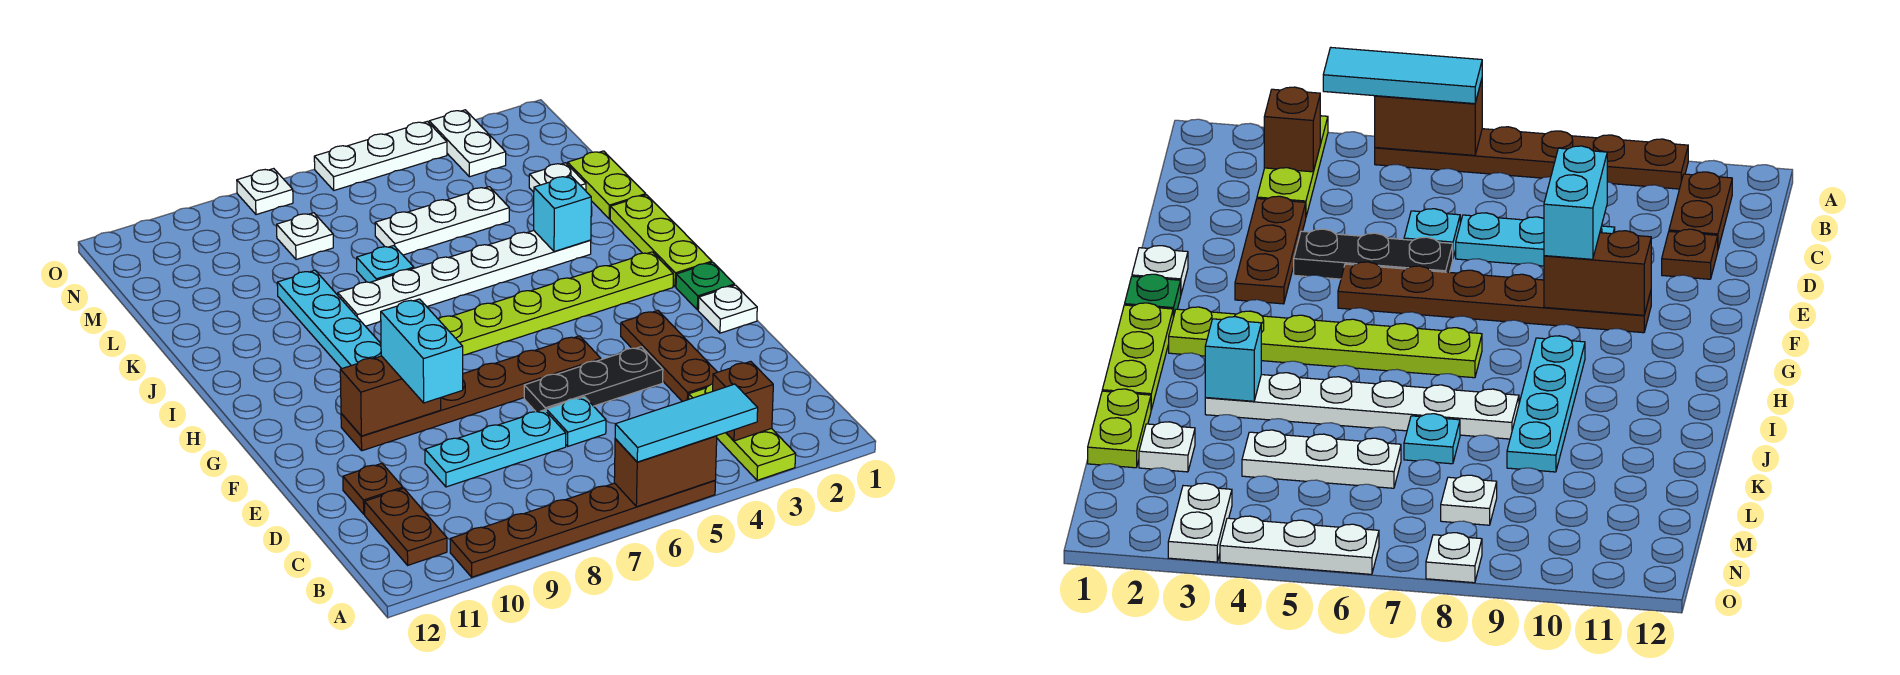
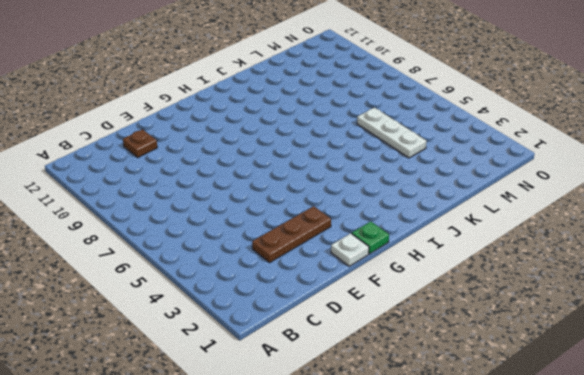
none -> lime plate A3:C3 level 1
none -> brown plate A5:A10 level 1
none -> brown plate B11:C11 level 1

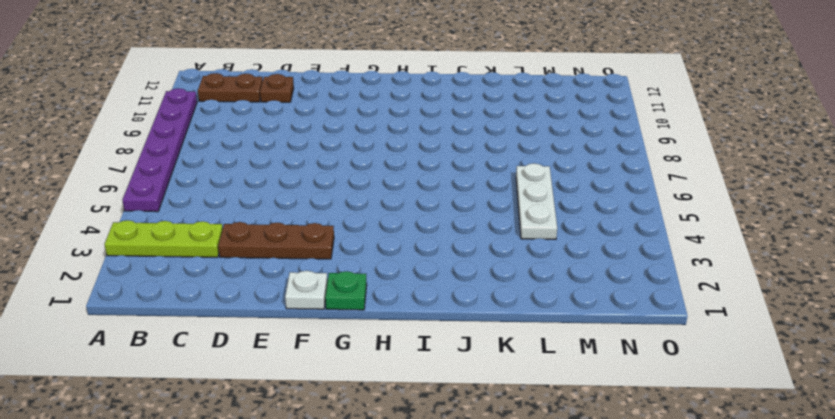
purple plate A5:A10 level 1 -> brown plate A5:A10 level 1
none -> cyan plate D6 level 1
none -> cyan plate D7:D9 level 1
none -> black plate E4:E6 level 1

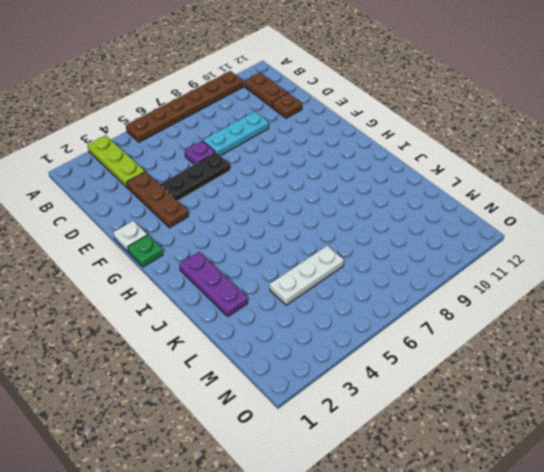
purple plate D6 level 1 -> cyan plate D6 level 1
purple plate I2:K2 level 1 -> none
none -> brown plate F5:F10 level 1
none -> lime plate H1:J1 level 1
none -> lime plate H2:H7 level 1

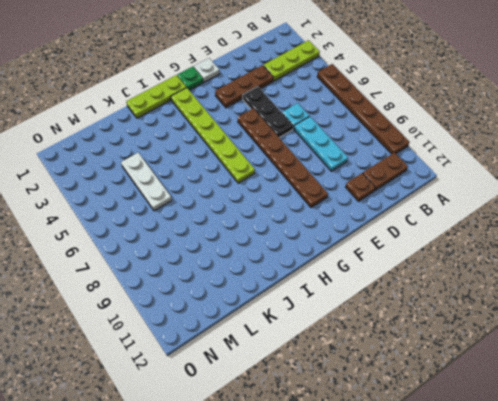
none -> cyan plate H9:K9 level 1
none -> white plate J3:J8 level 1
none -> lime plate K1:L1 level 1

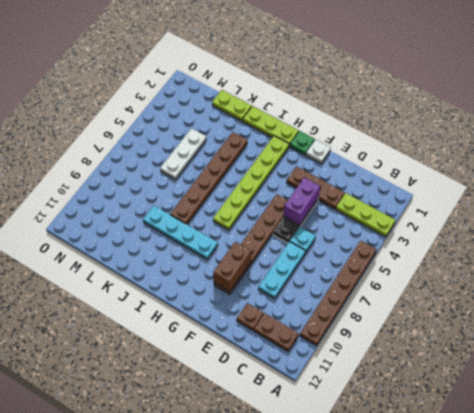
purple brick E4:E5 level 2 -> none
brown plate J3:J8 level 1 -> white plate J3:J8 level 1
none -> cyan plate K7 level 1
none -> white plate L2 level 1
none -> white plate M8 level 1

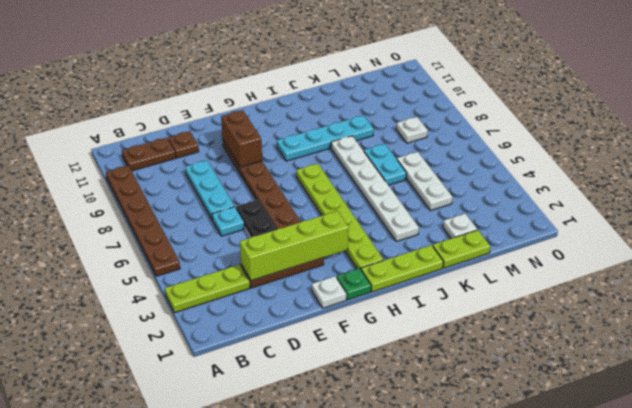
lime brick D3:G3 level 2 -> none
cyan plate K6:K7 level 1 -> cyan plate K7 level 1
none -> white plate N3:O3 level 1
none -> white plate O4:O6 level 1
none -> white plate O8 level 1

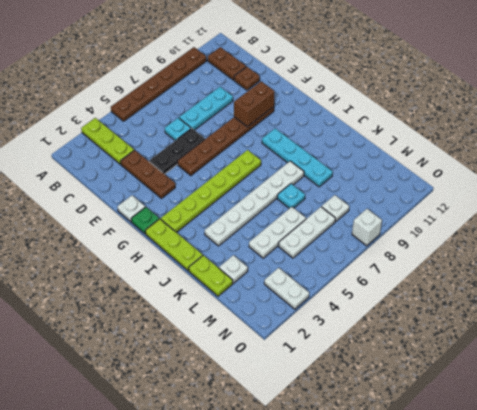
white plate M5:M7 level 1 -> white plate O4:O6 level 1
white brick O8 level 1 -> white plate O8 level 1
none -> brown brick A5:A6 level 2
none -> brown brick B3 level 2
none -> cyan brick J3 level 2

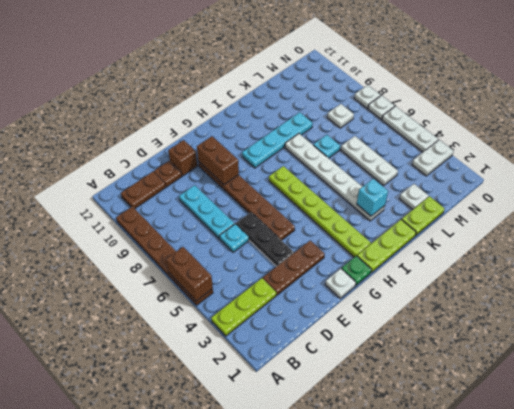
brown brick E11 level 1 -> brown brick B3 level 2
white plate O7 level 1 -> none
none -> cyan tile A4:A6 level 3
none -> cyan brick E9:F9 level 3

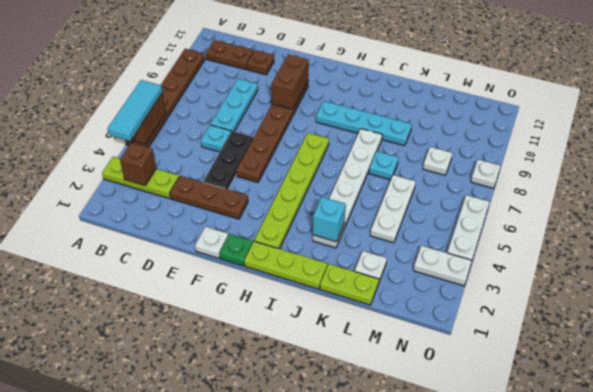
none -> cyan brick E9:F9 level 3

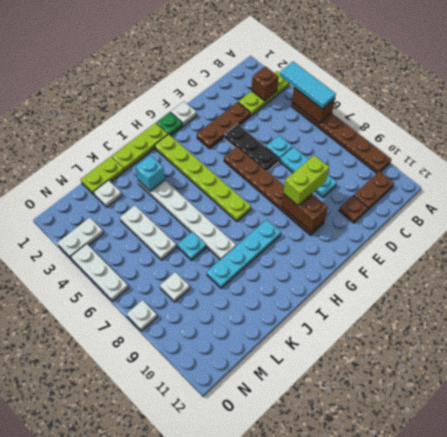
lime brick E9:F9 level 3 -> cyan brick E9:F9 level 3

